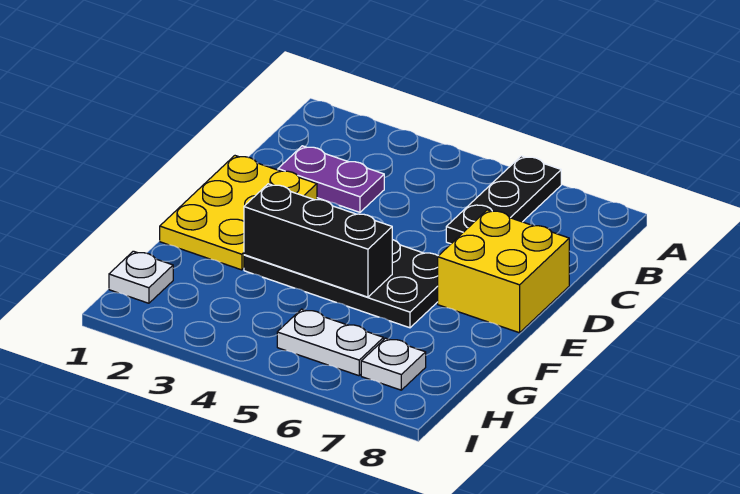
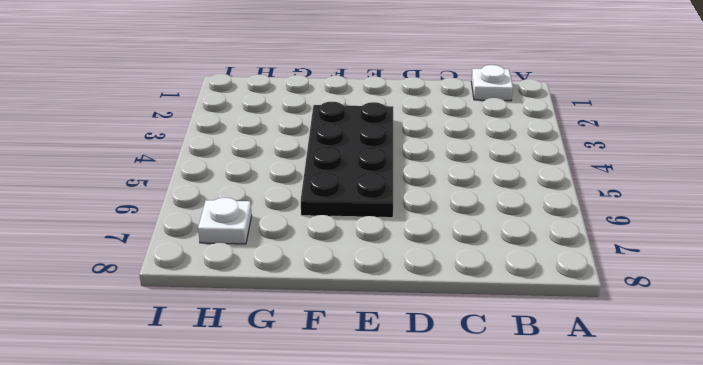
white plate B1 level 1 -> white plate H1 level 1
none -> black plate A6:C6 level 1
none -> purple plate C2:C3 level 1

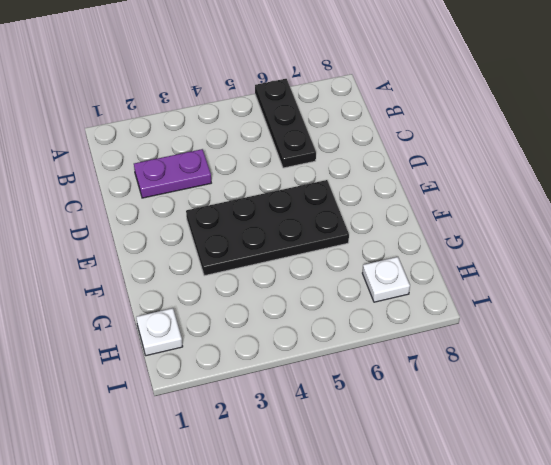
none -> yellow plate D1:F2 level 1
none -> yellow brick D7:E8 level 1

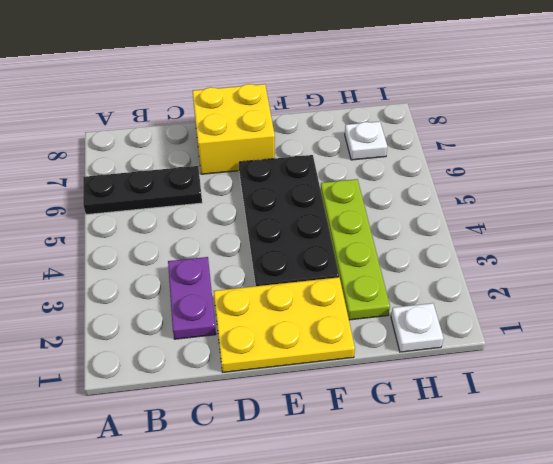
lime plate G2:G5 level 1 -> none
none -> white plate H5:H6 level 1
none -> black brick F3:F5 level 2

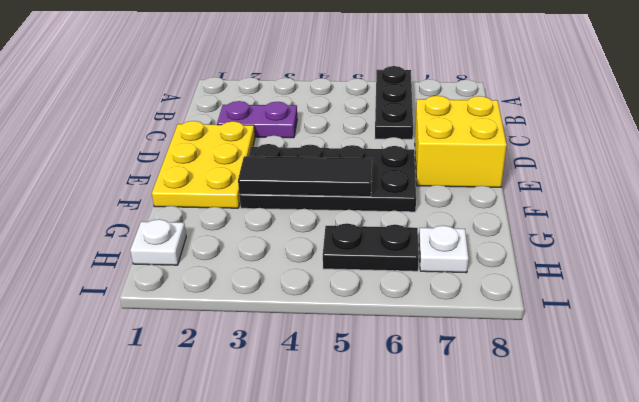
black tile F3:F5 level 2 -> black brick F3:F5 level 2
black plate H5:H6 level 1 -> white plate H5:H6 level 1

